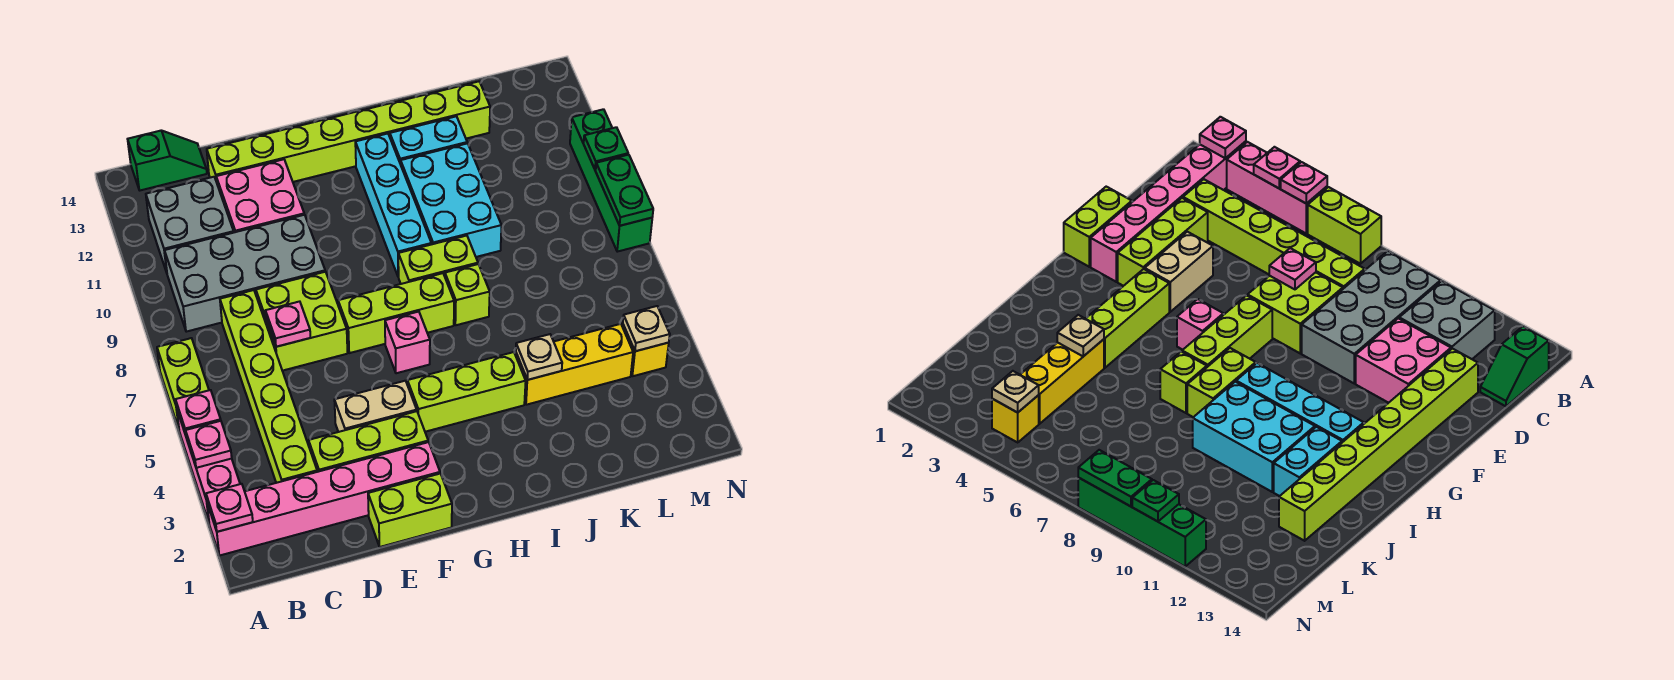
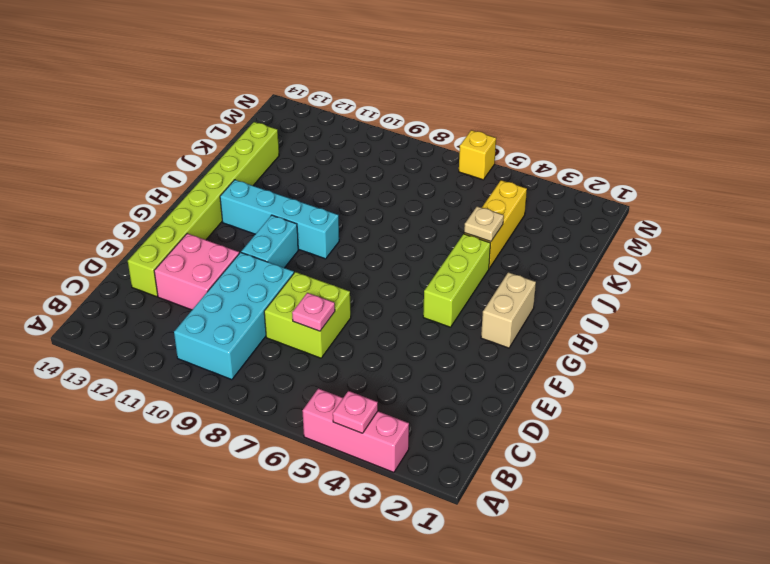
cyan brick B9:E10 level 1 -> grey brick B9:E10 level 1
cyan brick F10:G10 level 1 -> cyan brick I12:J12 level 1
tan brick G2:H2 level 1 -> tan brick E4:F4 level 1
yellow brick N6 level 1 -> yellow brick M4 level 1
none -> pink brick A2:F2 level 1
none -> lime brick A6:A7 level 1
none -> grey brick B11:C12 level 1
none -> green slope B14:C14 level 1 top B

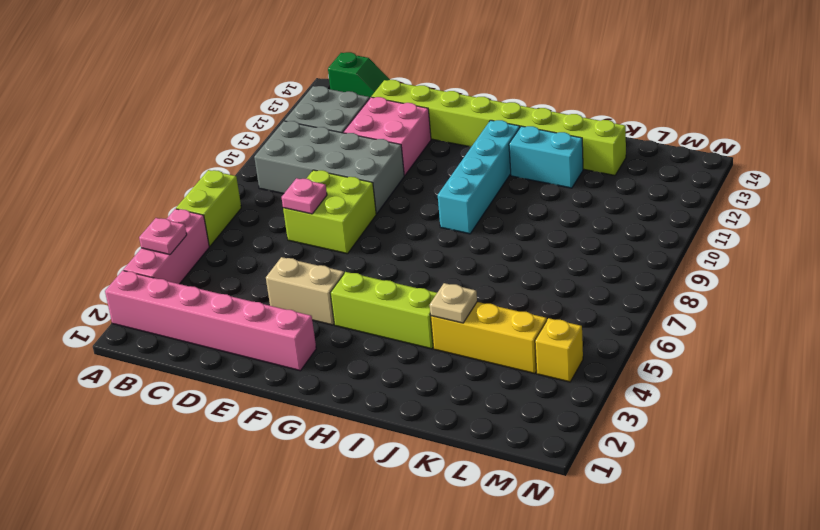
none -> lime brick C3:C8 level 1
none -> lime brick D3:F3 level 1
none -> lime brick E1:F1 level 1
none -> lime brick F7:H7 level 1

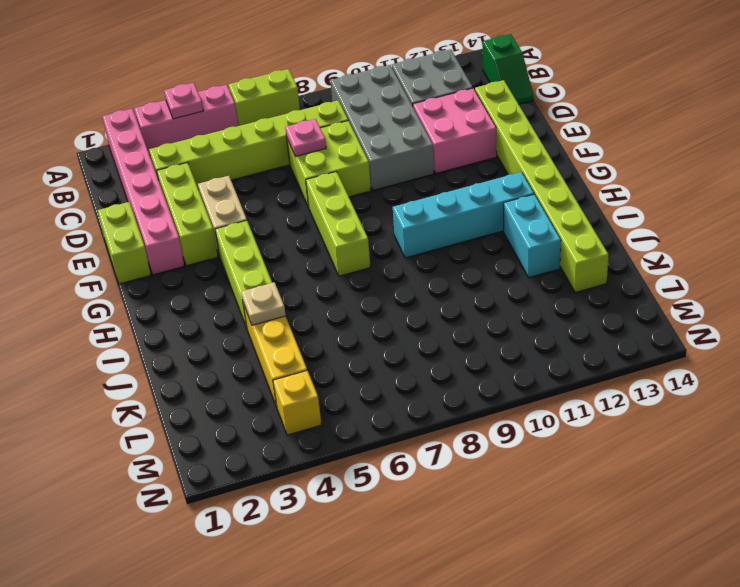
none -> pink brick G6 level 1
none -> lime brick H8:I8 level 1
none -> lime brick I7 level 1
none -> cyan brick I9:J11 level 1

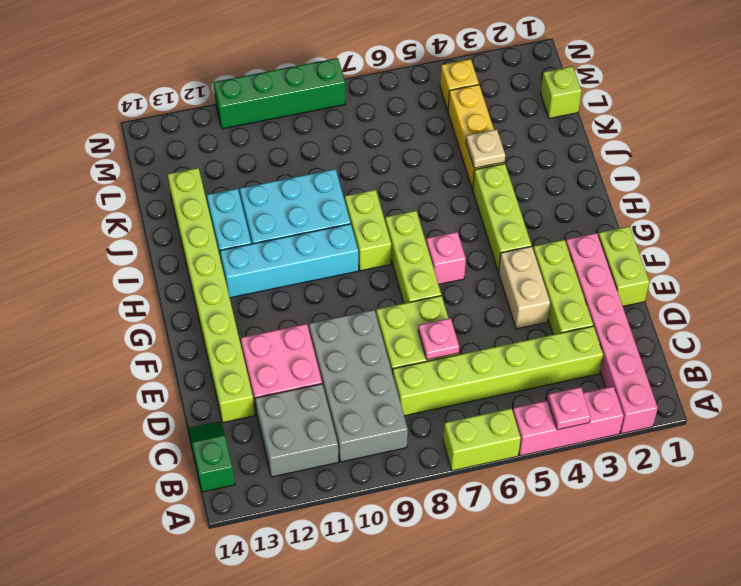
lime brick L1 level 1 -> lime brick I7 level 1
none -> pink plate A2 level 2
none -> pink plate A5 level 2
none -> tan plate M4 level 2
none -> green plate N8:N9 level 2

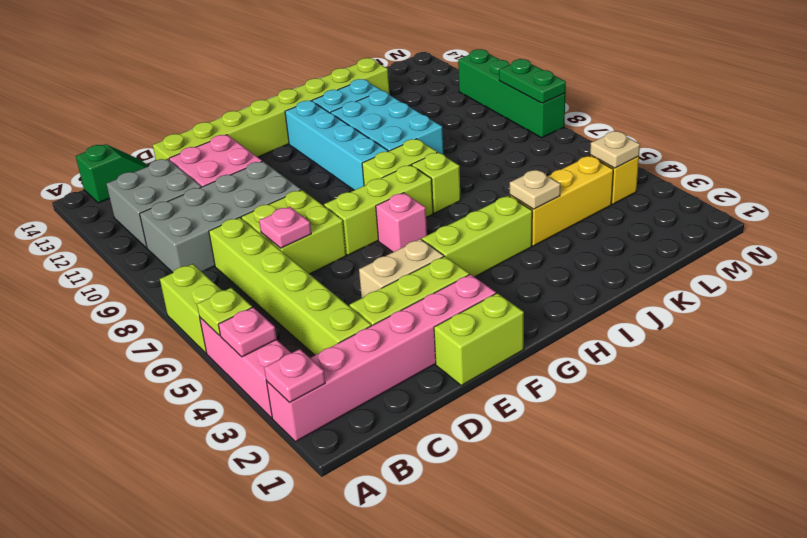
lime plate A5 level 2 -> pink plate A5 level 2
none -> green plate N10 level 2

